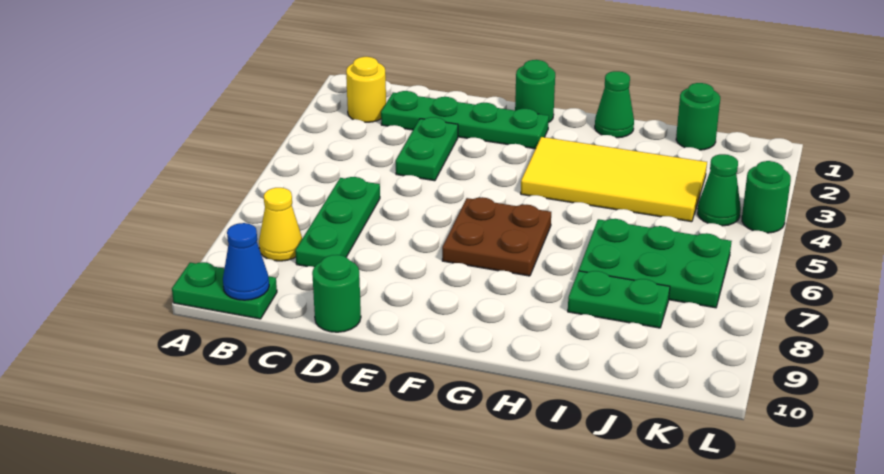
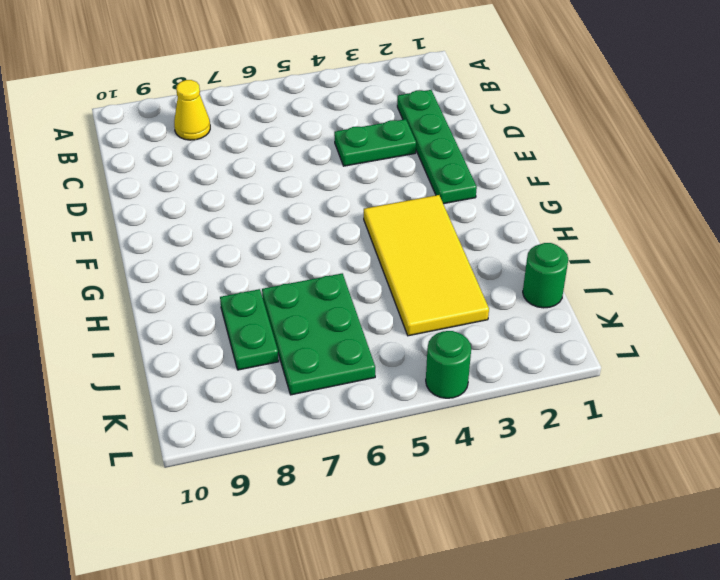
none -> green plate A10:B10 level 1
none -> yellow round brick B2 level 1
none -> green plate C6:C8 level 1

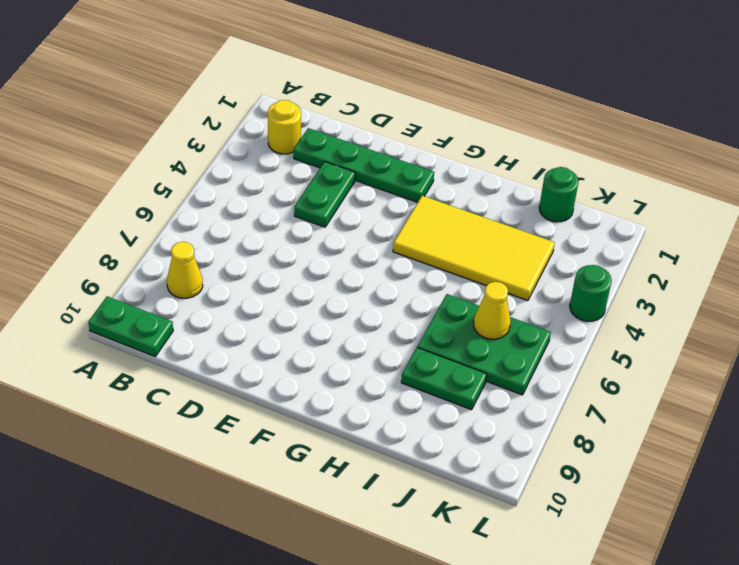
yellow cone J6 level 2 -> none
none -> green plate C6:C8 level 1
none -> green round brick D10 level 1
none -> green round brick F1 level 1

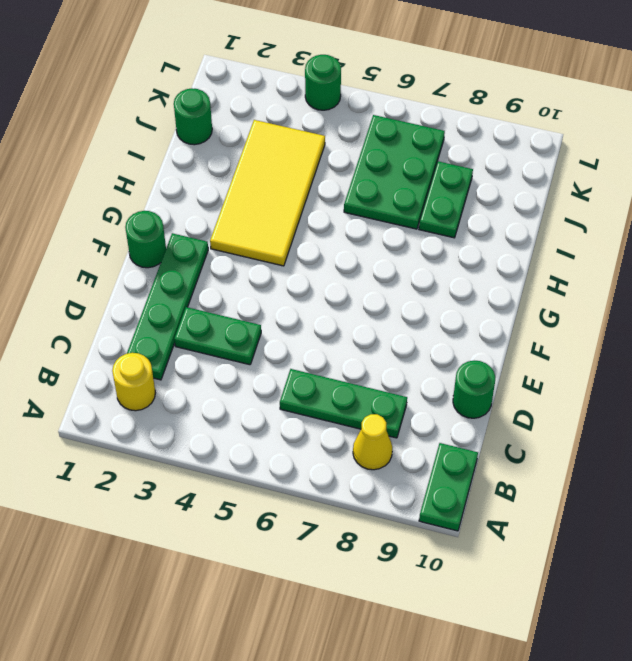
none -> brown plate F6:G7 level 1
none -> green cone H1 level 1
none -> green cone K4 level 1

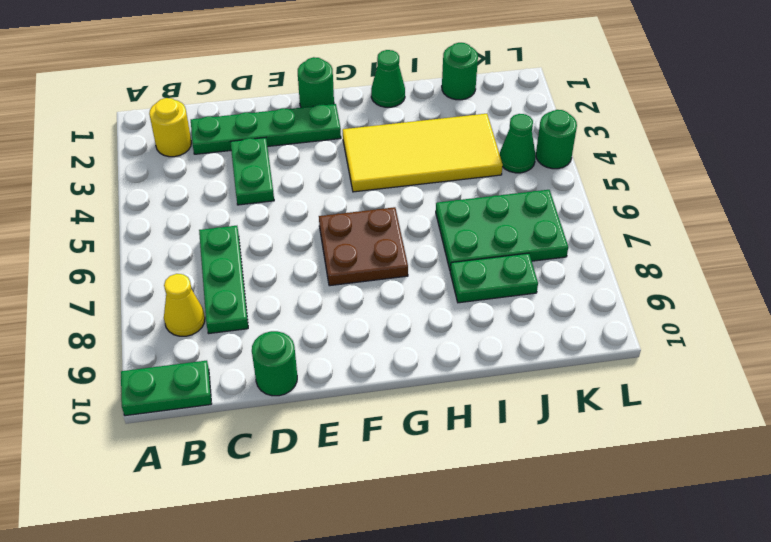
none -> blue cone B10 level 2

